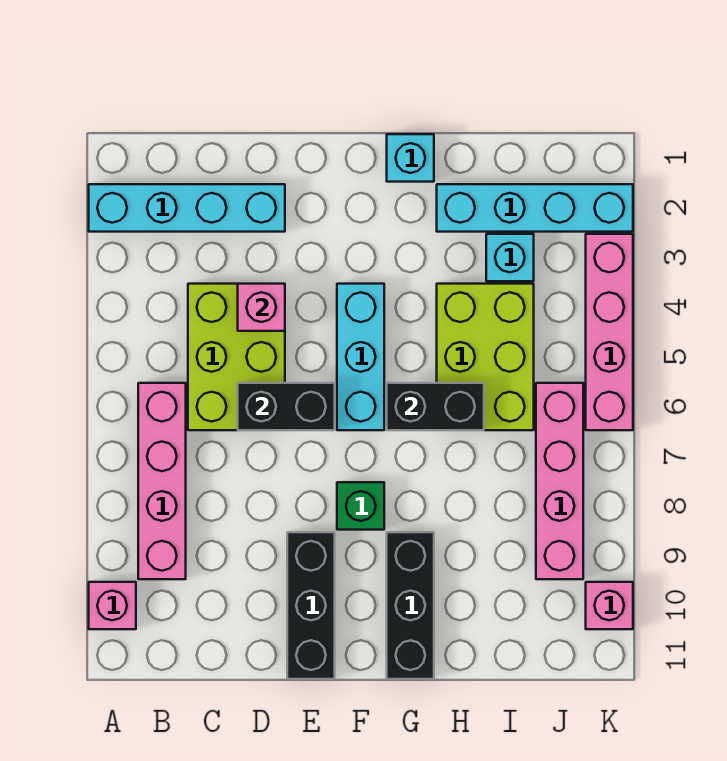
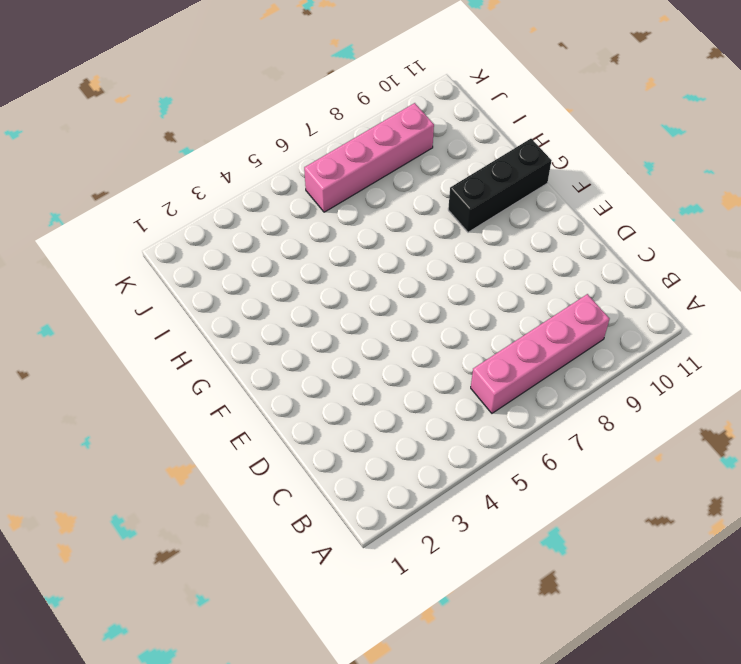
none -> cyan brick A2:D2 level 1
none -> pink brick A10 level 1
none -> lime brick C4:D6 level 1

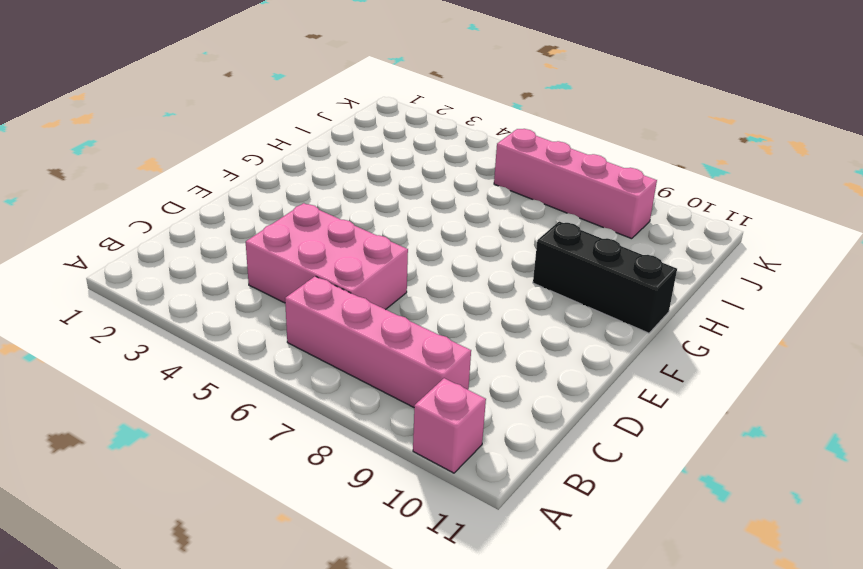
pink brick C4:D6 level 1 -> lime brick C4:D6 level 1
none -> cyan brick A2:D2 level 1
none -> black brick E9:E11 level 1
none -> cyan brick F4:F6 level 1

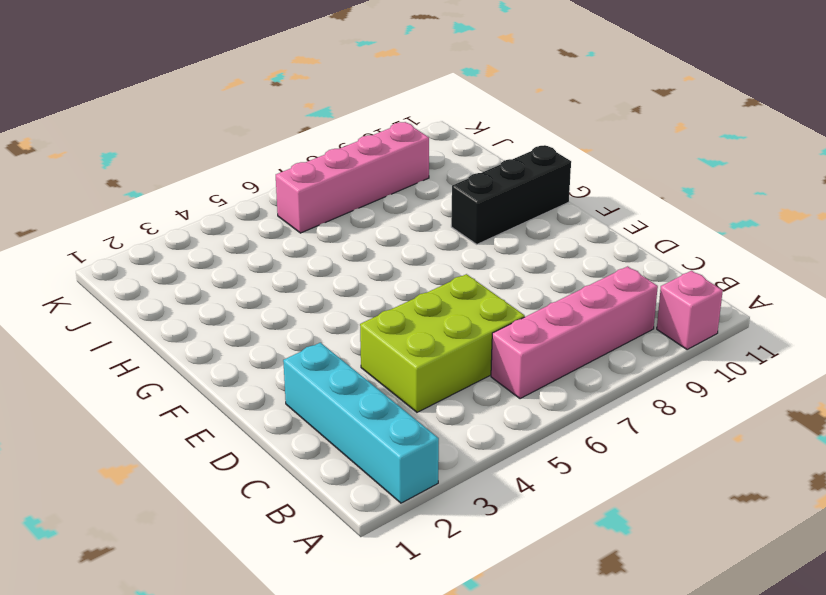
none -> black brick E9:E11 level 1
none -> cyan brick F4:F6 level 1
none -> green brick F8 level 1

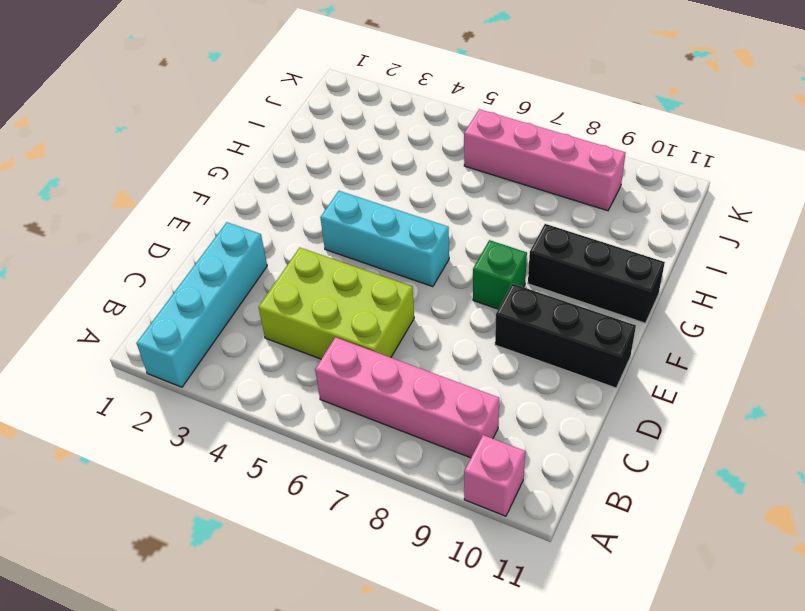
none -> cyan brick G1 level 1
none -> cyan brick H2:K2 level 1
none -> lime brick H4:I6 level 1

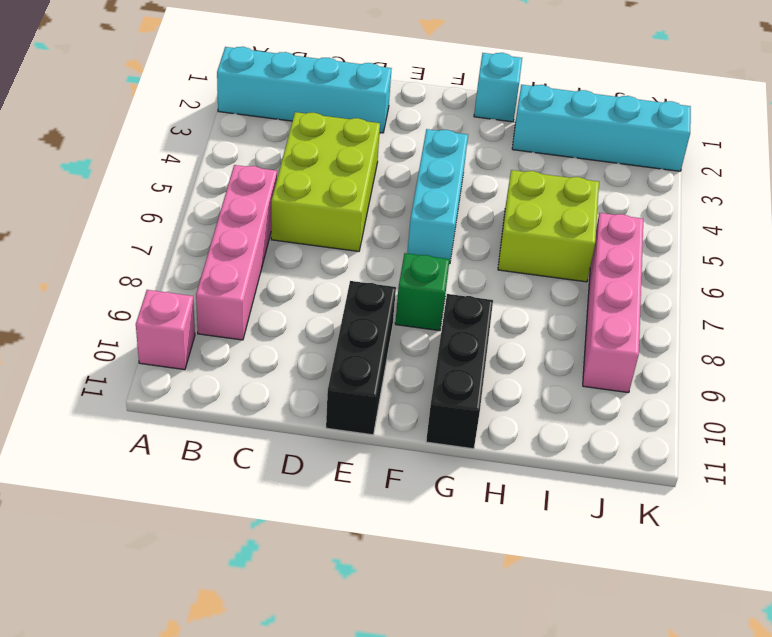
lime brick H5:I6 level 1 -> lime brick H4:I6 level 1
none -> cyan brick I3 level 1
none -> pink brick K3:K6 level 1
none -> pink brick K10 level 1

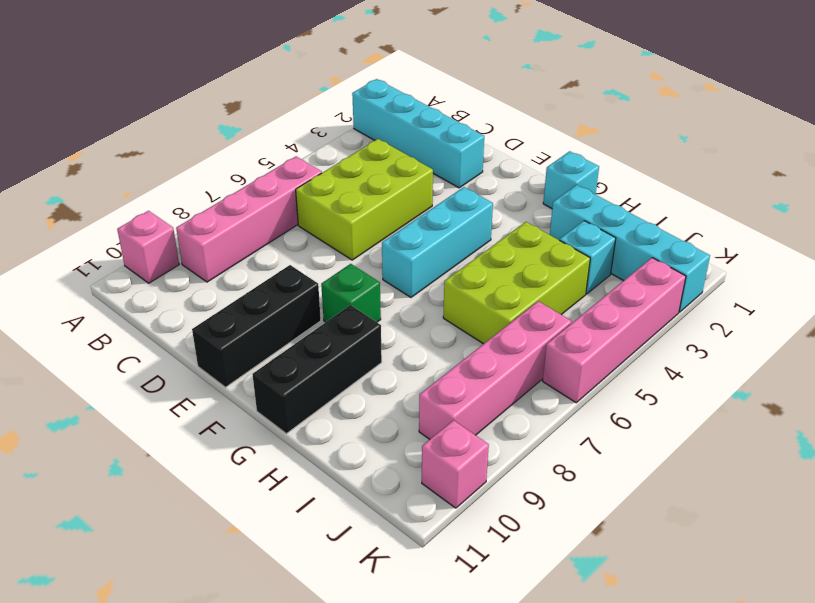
none -> pink brick D4 level 2
none -> black brick D6:E6 level 2
none -> black brick G6:H6 level 2

